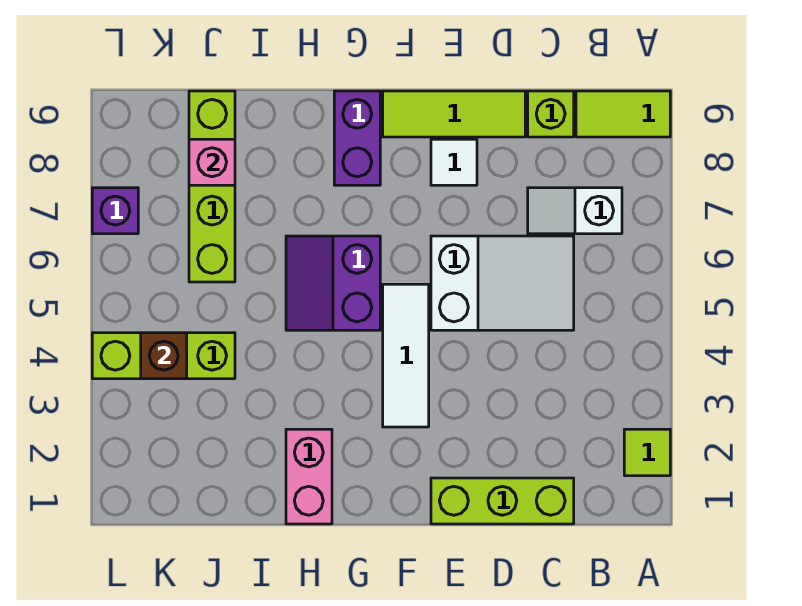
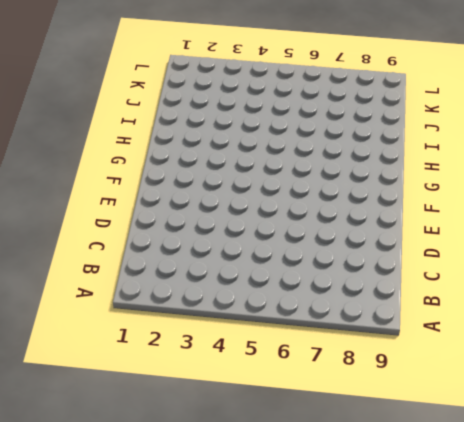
none -> lime tile A2 level 1
none -> lime tile A9:B9 level 1
none -> white slope B7:C7 level 1 top B

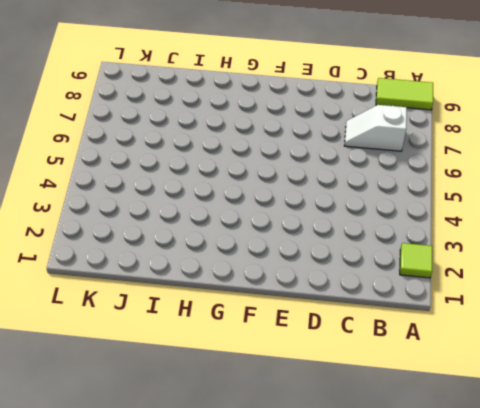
none -> lime brick C1:E1 level 1
none -> white slope C5:E6 level 1 top E
none -> lime brick C9 level 1

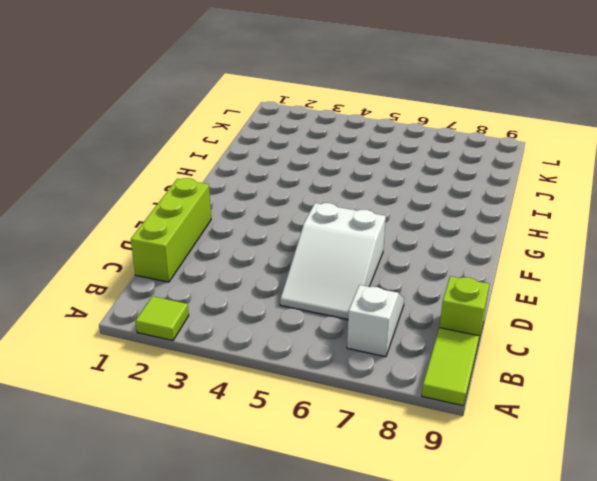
none -> lime tile D9:F9 level 1
none -> white tile E8 level 1
none -> white tile F3:F5 level 1

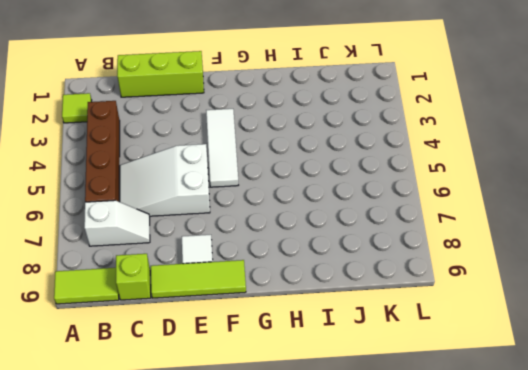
brown brick B3:B6 level 1 -> none
none -> purple slope G5:H6 level 1 top G
none -> purple brick G8:G9 level 1
none -> pink brick H1:H2 level 1

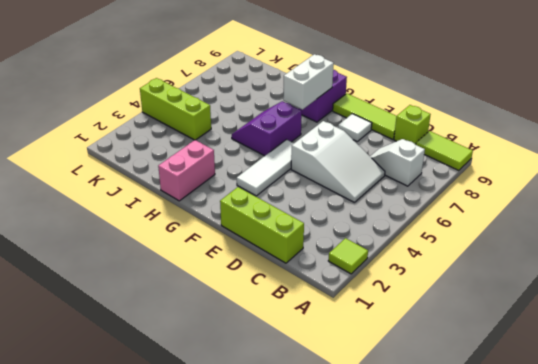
white brick G7:G8 level 2 -> none
none -> lime brick J6:J9 level 1
none -> purple brick L7 level 1
none -> pink brick J8 level 2

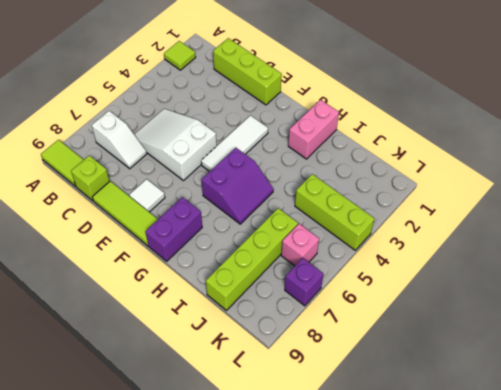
pink brick K6 level 1 -> pink brick J8 level 2
none -> brown brick K4 level 2

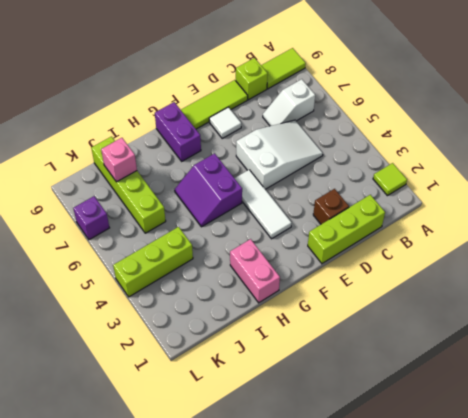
brown brick D2 level 1 -> brown brick K4 level 2

